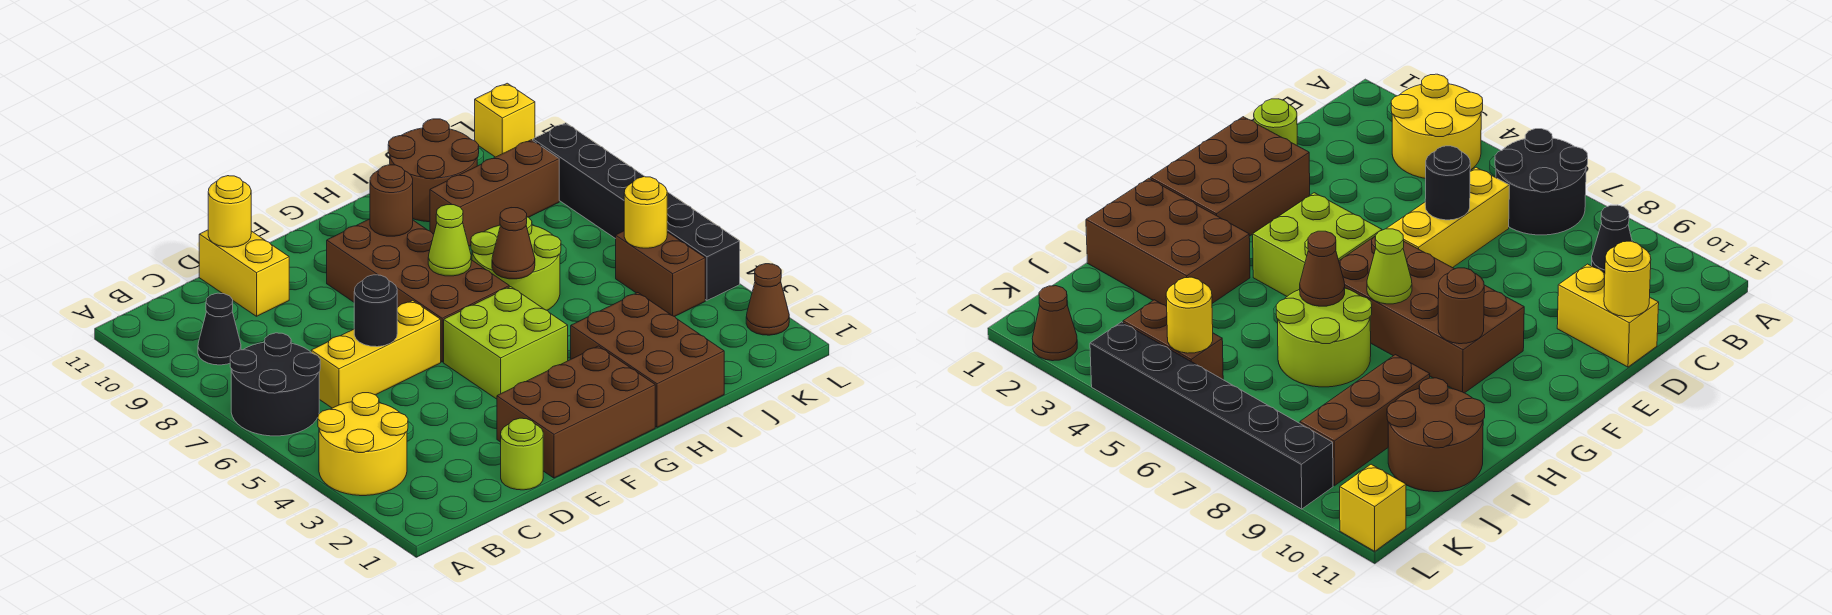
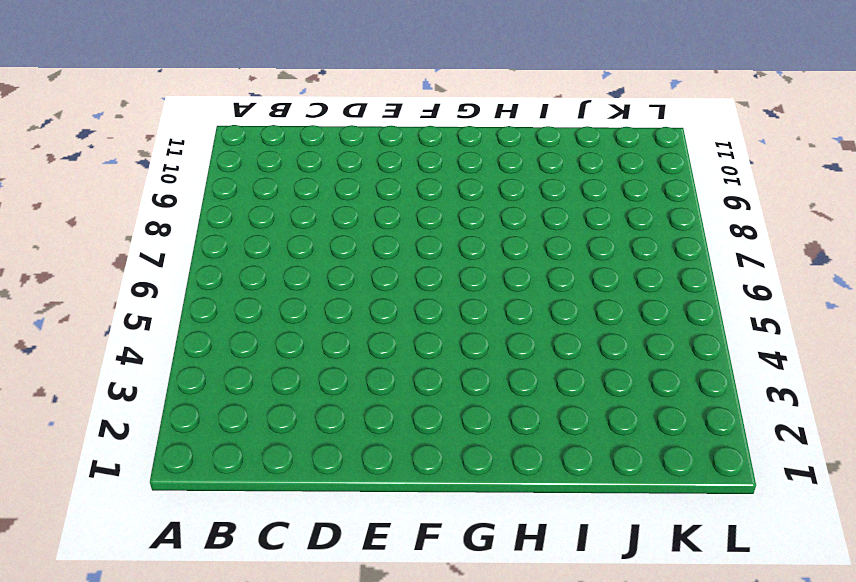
none -> yellow round brick A3:B4 level 1
none -> black round brick A6:B7 level 1
none -> black cone B9 level 1

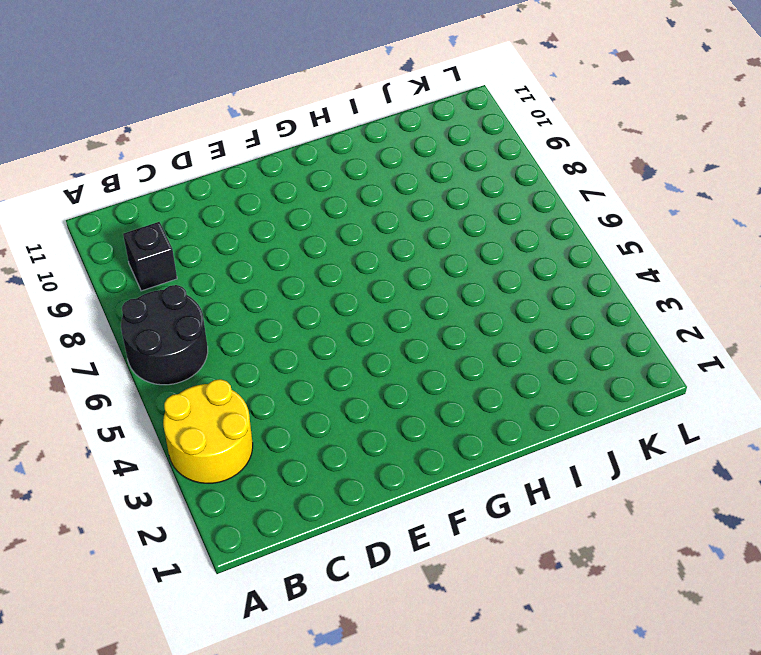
black brick B9 level 1 -> black cone B9 level 1
none -> yellow brick C6:E6 level 1
none -> lime round brick D1 level 1
none -> yellow brick D10:D11 level 1

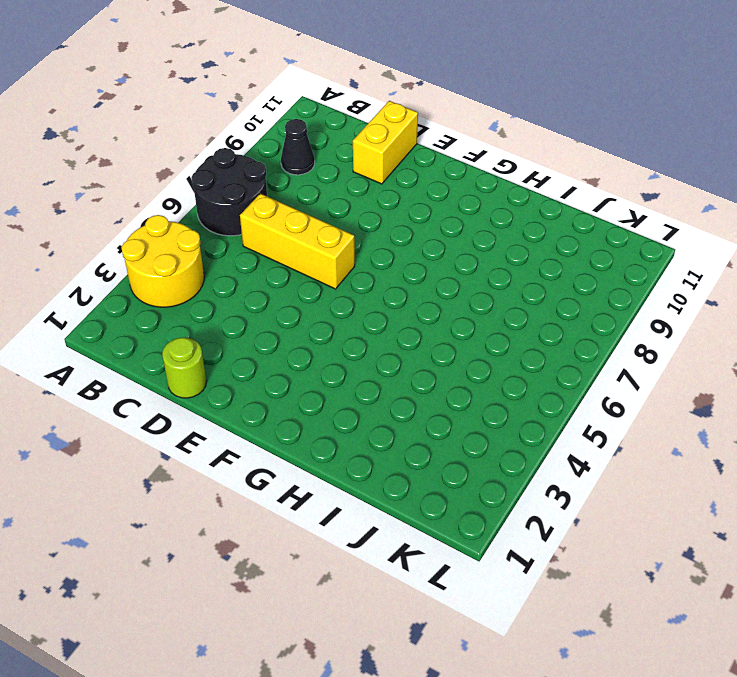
none -> brown brick E1:G2 level 1
none -> lime brick F4:G5 level 1
none -> brown brick F6:G9 level 1

